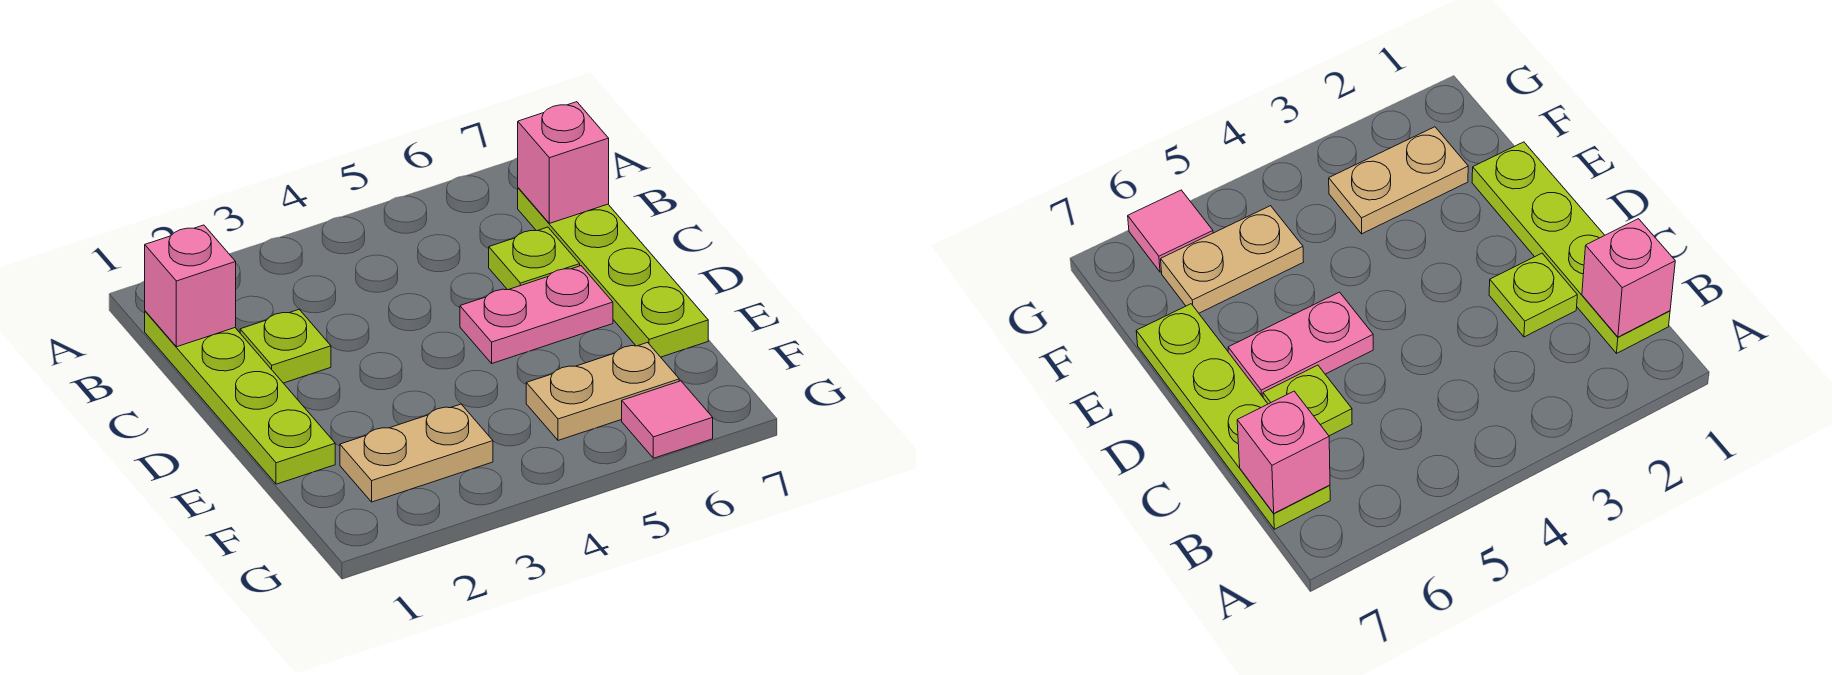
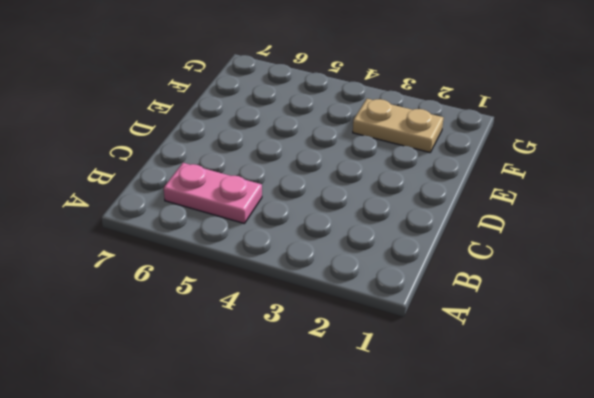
pink plate B5:B6 level 1 -> pink plate D5:D6 level 1
none -> lime plate B1:E1 level 1
none -> lime plate B7:E7 level 1

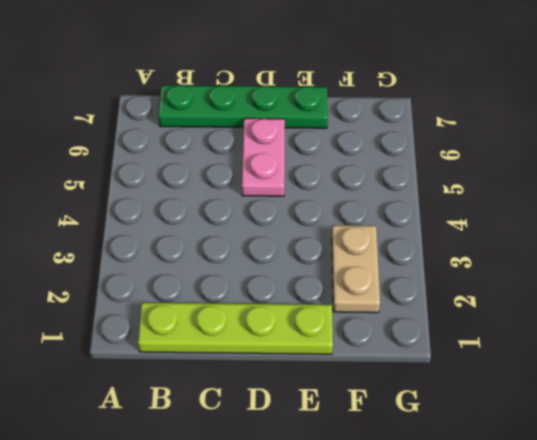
green plate B7:E7 level 1 -> lime plate B7:E7 level 1
none -> lime plate C2 level 1
none -> lime plate C6 level 1

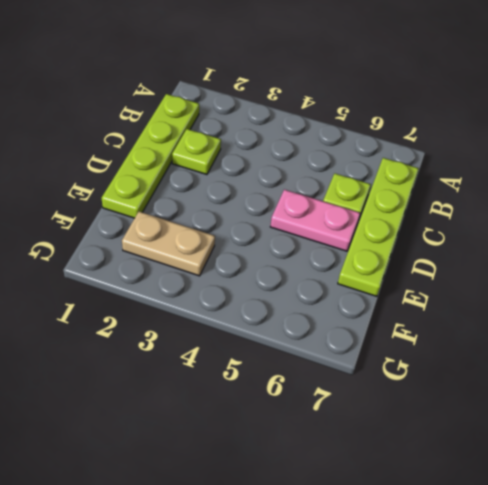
none -> tan plate F5:F6 level 1
none -> pink tile G6 level 1

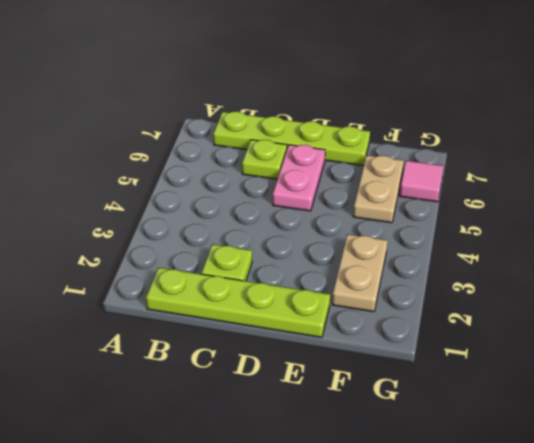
none -> pink brick B1 level 2
none -> pink brick B7 level 2

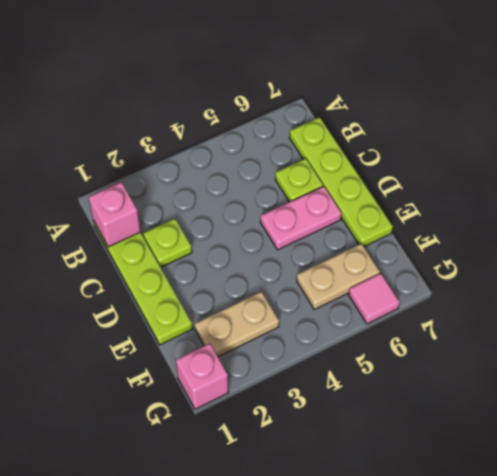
pink brick G1 level 1 -> pink brick B7 level 2

